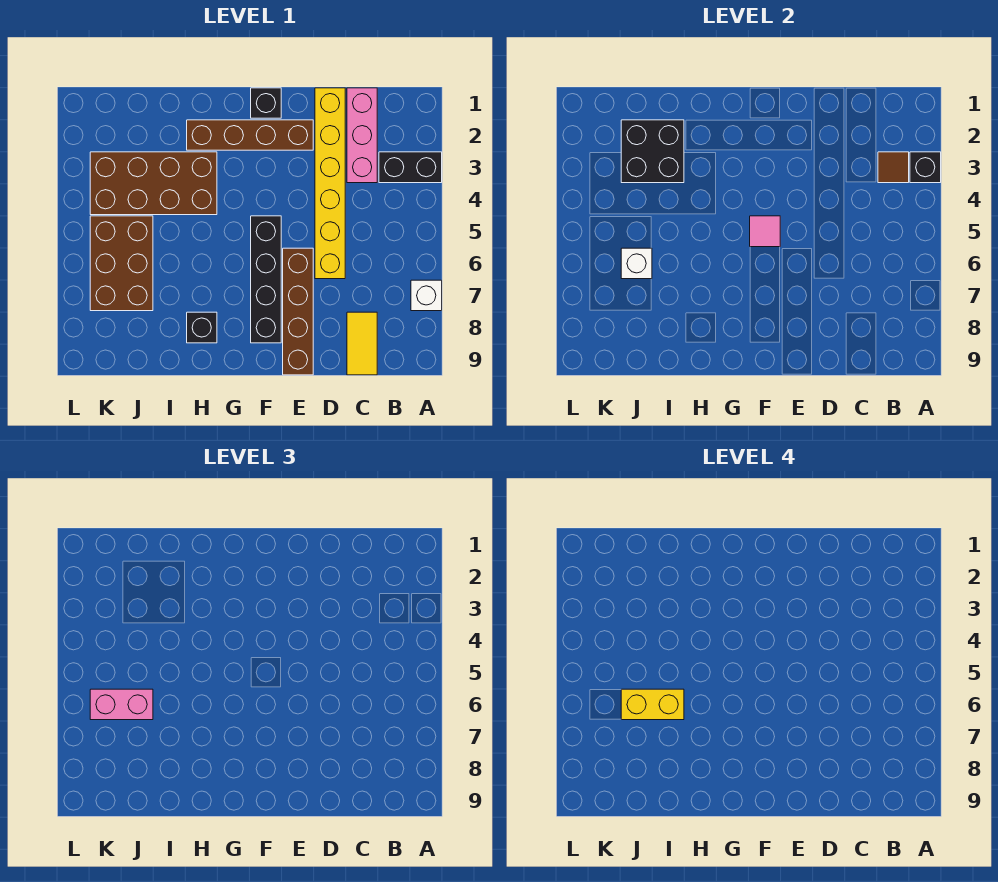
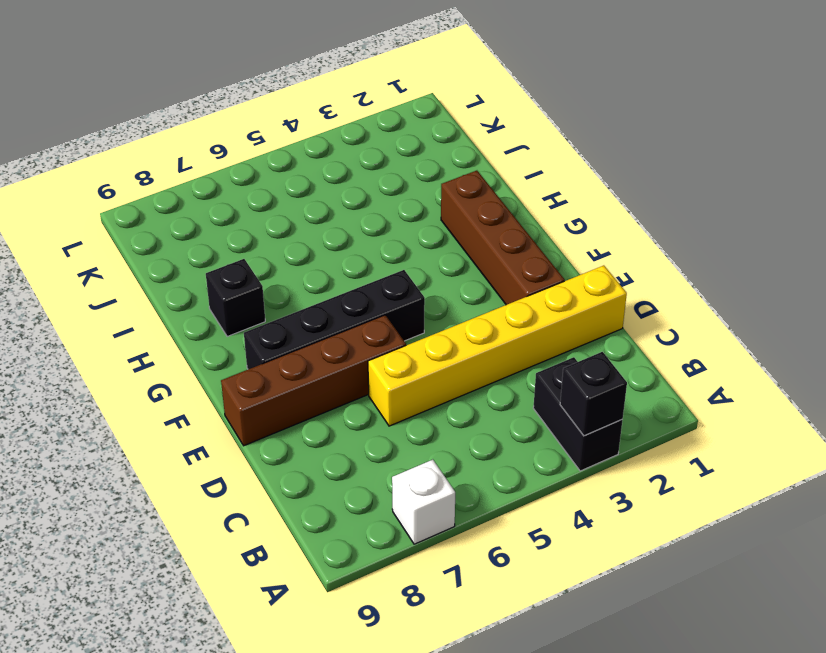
none -> pink brick C1:C3 level 1
none -> yellow tile C8:C9 level 1
none -> black brick F1 level 1

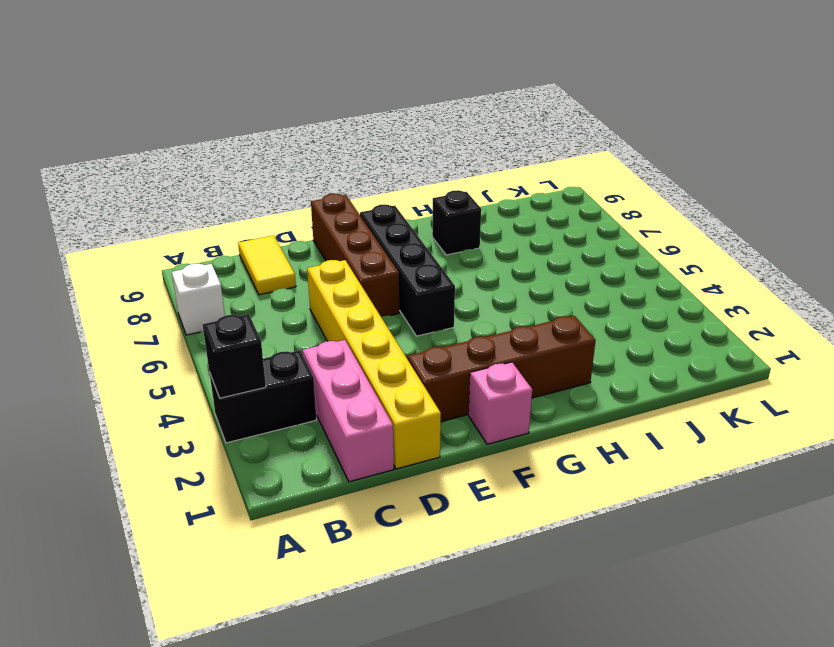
pink brick F1 level 1 -> black brick F1 level 1
none -> brown brick H3:K4 level 1
none -> brown brick J5:K7 level 1
none -> brown tile B3 level 2

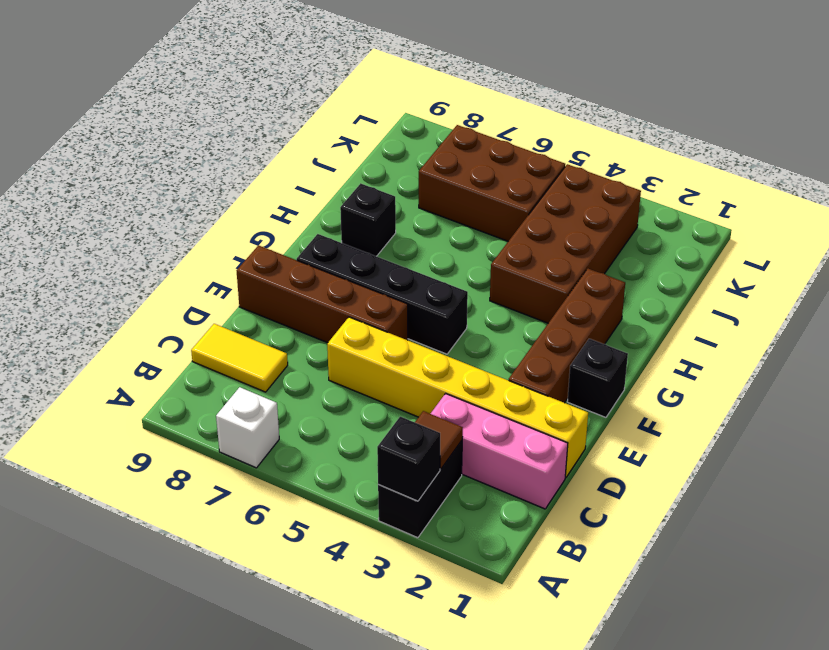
none -> pink tile F5 level 2
none -> black brick I2:J3 level 2
none -> white brick J6 level 2

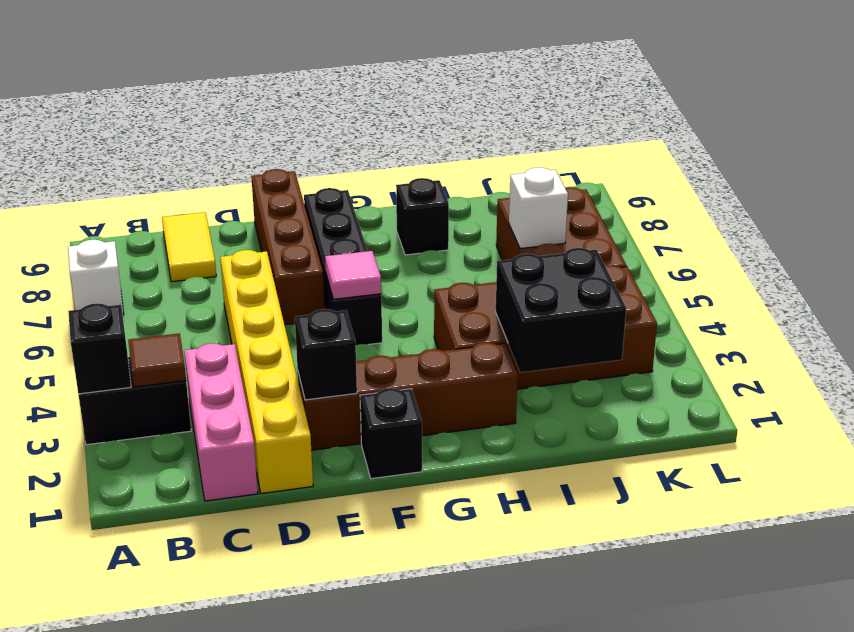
black brick E2 level 2 -> none
none -> pink brick J6:K6 level 3
none -> yellow brick I6:J6 level 4

